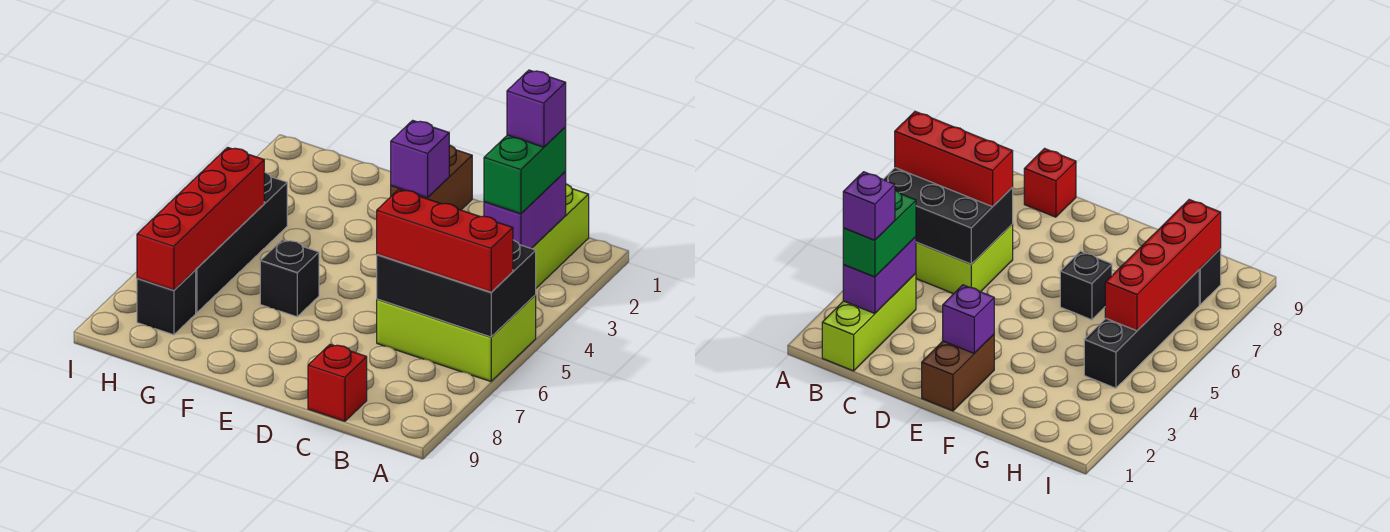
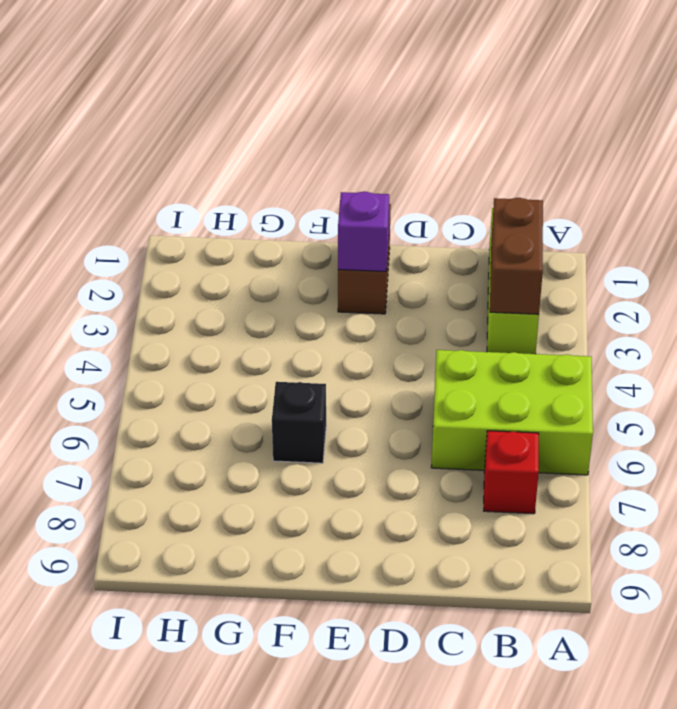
brown brick B2:B3 level 2 -> purple brick B2:B3 level 2
red brick B7 level 1 -> red brick C9 level 1
none -> black brick H4:H7 level 1
none -> black brick H8 level 1
none -> black brick A5:C6 level 2

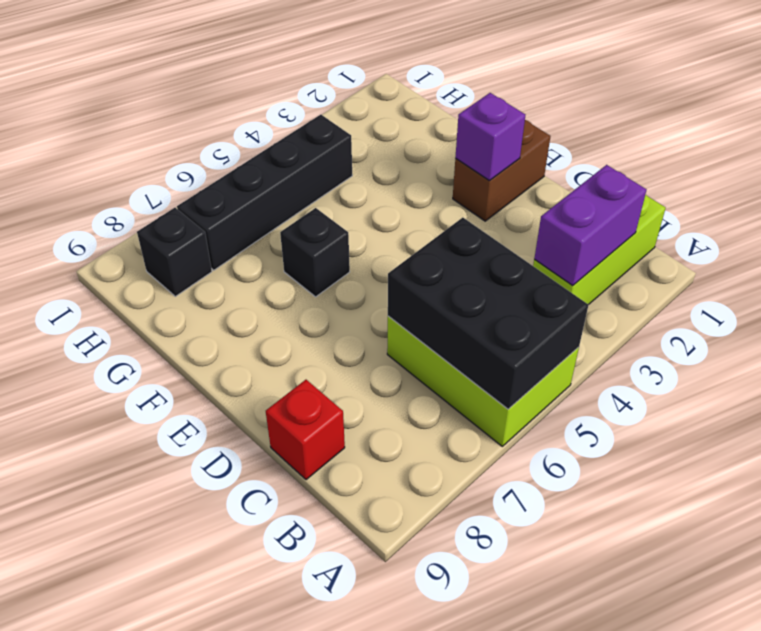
none -> red brick H5:H8 level 2
none -> red brick A6:C6 level 3
none -> green brick B2:B3 level 3

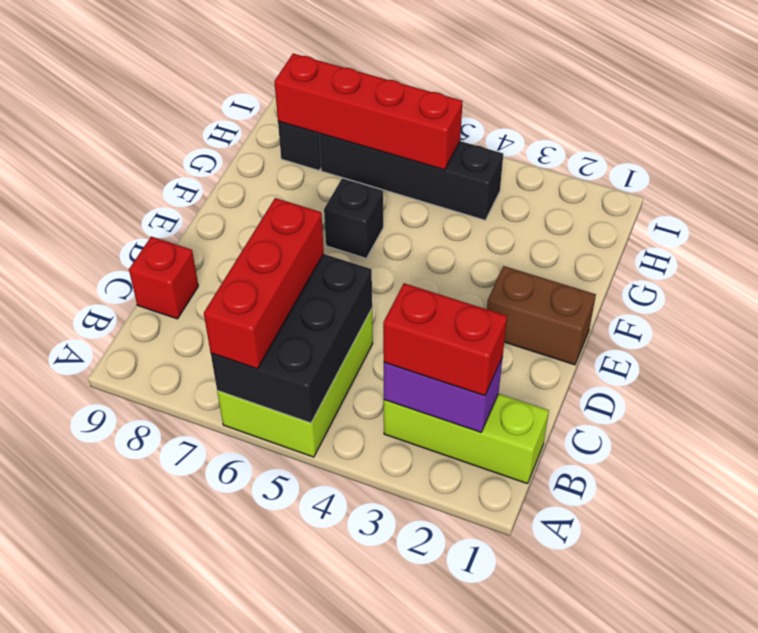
red brick B2:B3 level 3 -> green brick B2:B3 level 3
none -> purple brick E2 level 2
none -> purple brick B2 level 4

